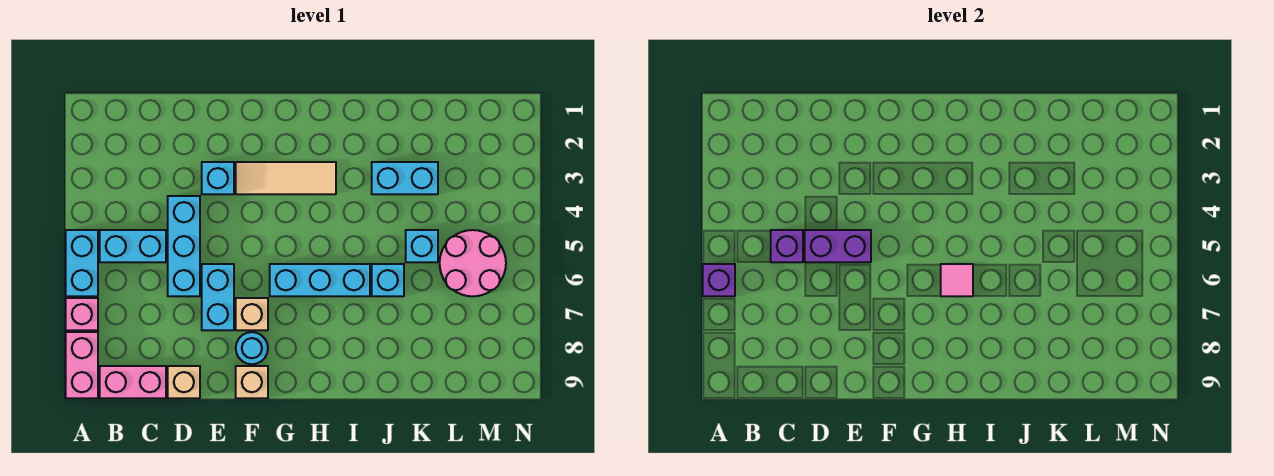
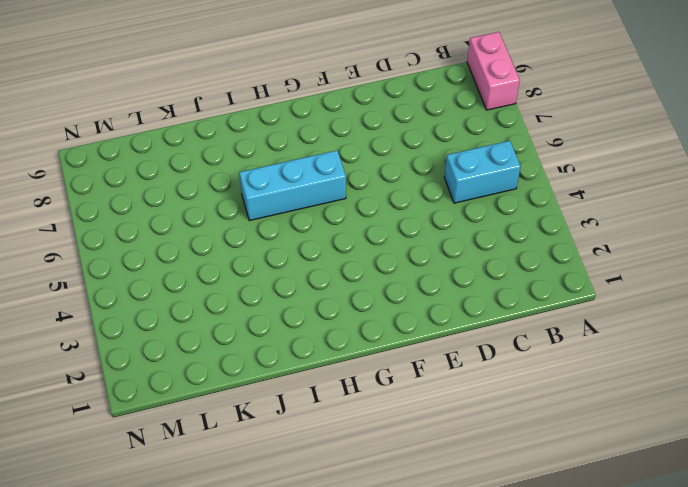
none -> cyan brick A5:A6 level 1
none -> pink brick A7 level 1
none -> pink brick B9:C9 level 1

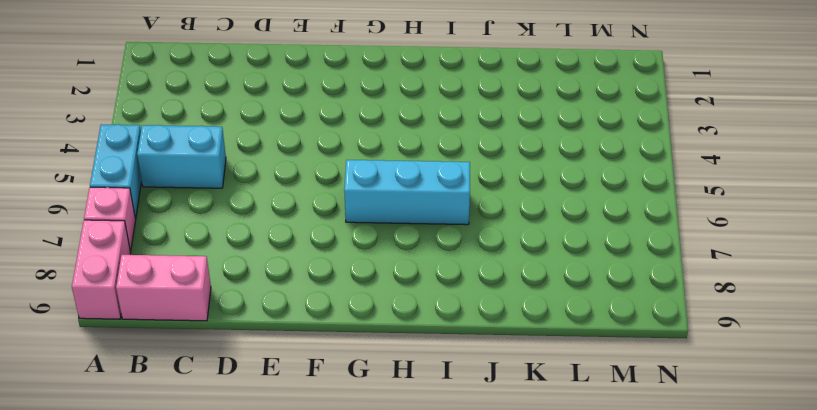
none -> cyan brick D4:D6 level 1
none -> tan brick D9 level 1
none -> cyan brick E3 level 1

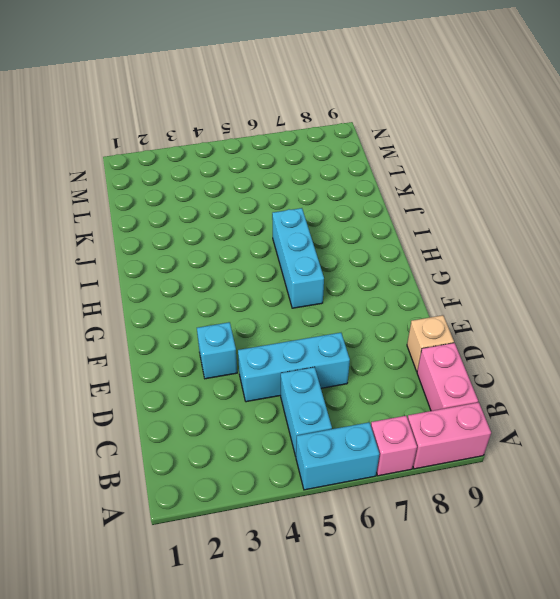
none -> cyan brick E6:E7 level 1
none -> tan tile F3:H3 level 1
none -> tan brick F7 level 1

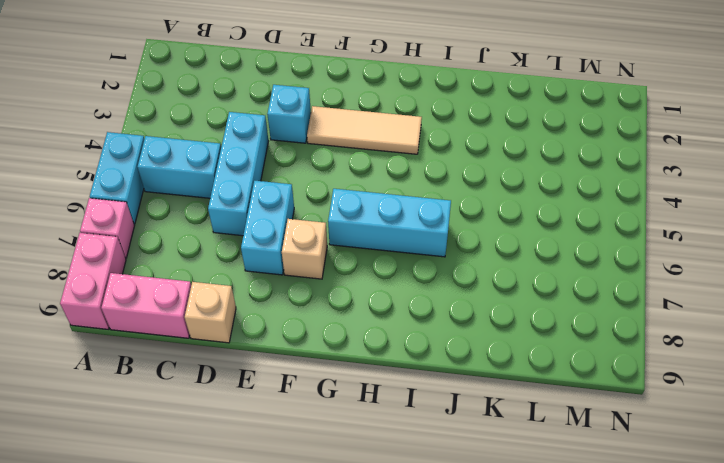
none -> cyan round brick F8 level 1
none -> tan brick F9 level 1
none -> cyan brick J3:K3 level 1

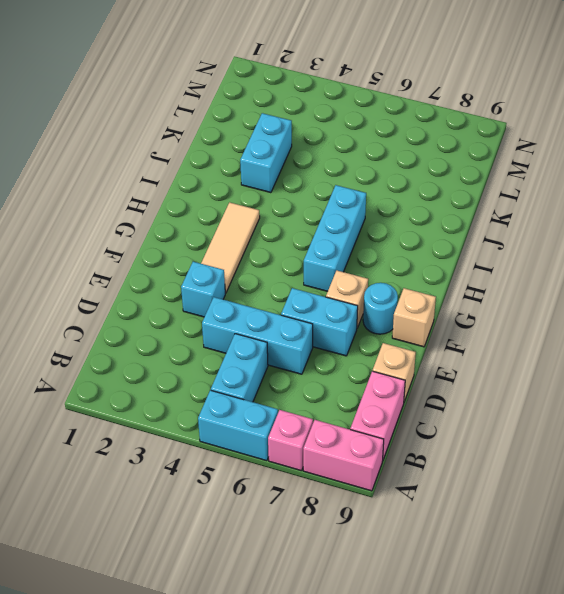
none -> cyan brick J6 level 1
none -> cyan brick K5 level 1
none -> pink round brick L5:M6 level 1

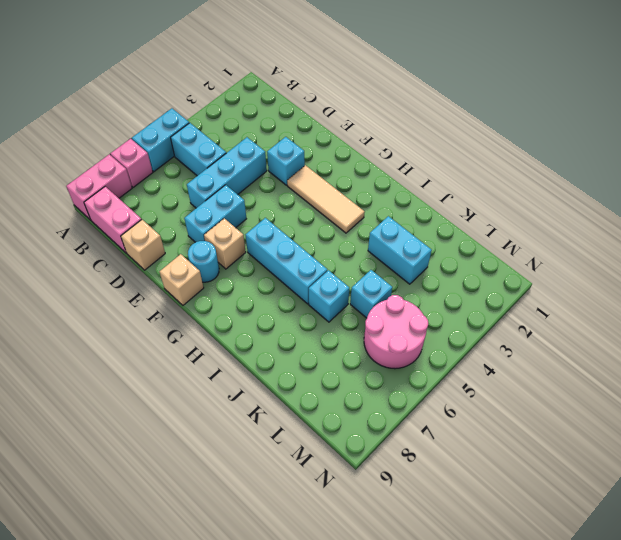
none -> purple brick A6 level 2
none -> purple brick C5 level 2
none -> purple brick D5:E5 level 2

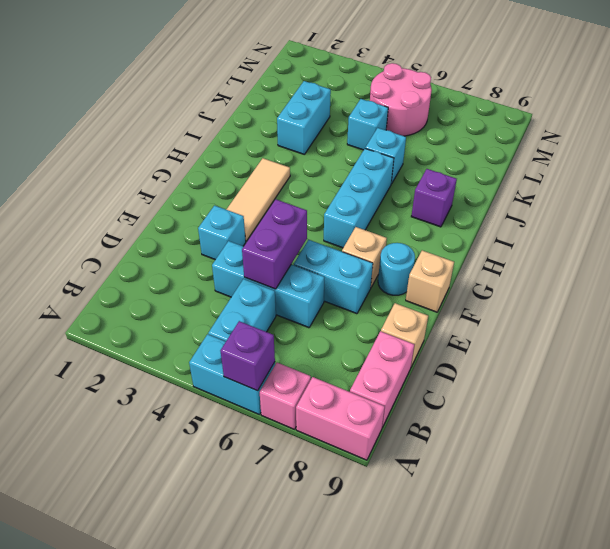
purple brick I8 level 1 -> purple brick C5 level 2
none -> pink tile H6 level 2

